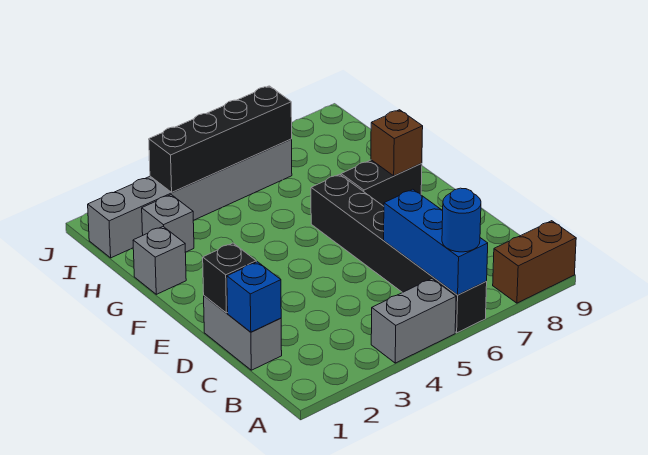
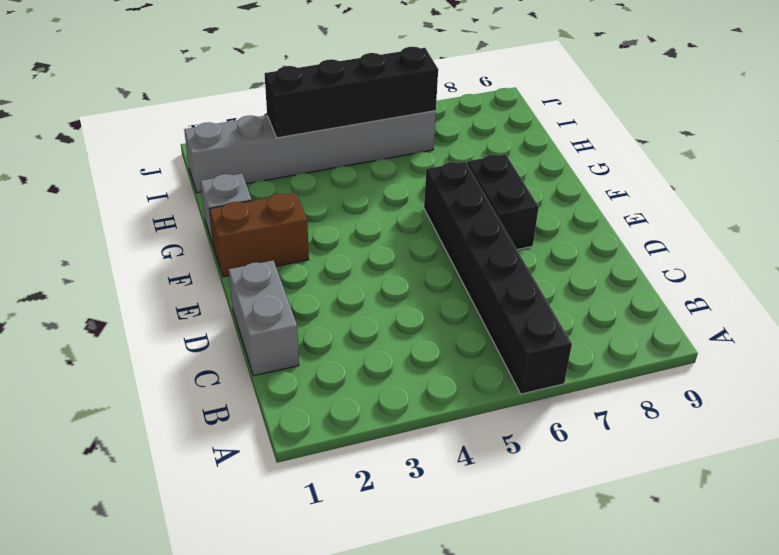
black brick E7:F7 level 1 -> black brick F7:F8 level 1
brown brick F1:F2 level 1 -> brown brick A8:A9 level 1
none -> grey brick A4:A5 level 1
none -> grey brick H2 level 1
none -> blue brick A6:C6 level 2

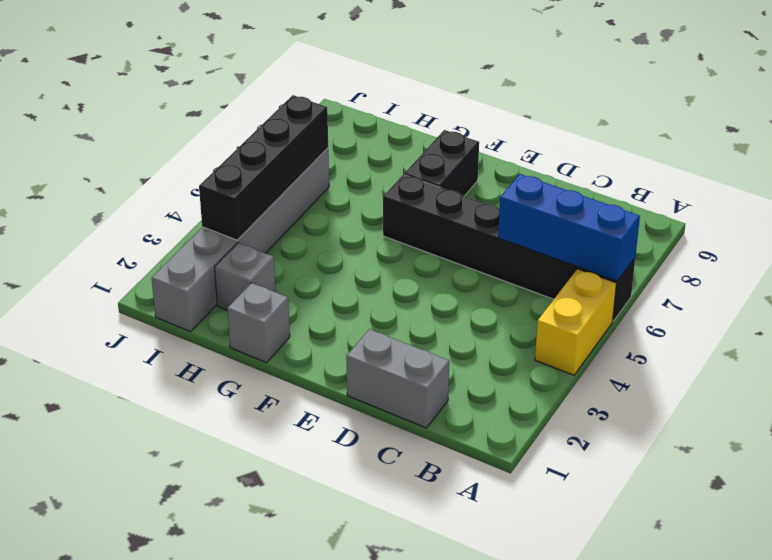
yellow brick A4:A5 level 1 -> grey brick A4:A5 level 1
none -> brown brick A8:A9 level 1
none -> blue brick C1 level 2
none -> black brick D1 level 2

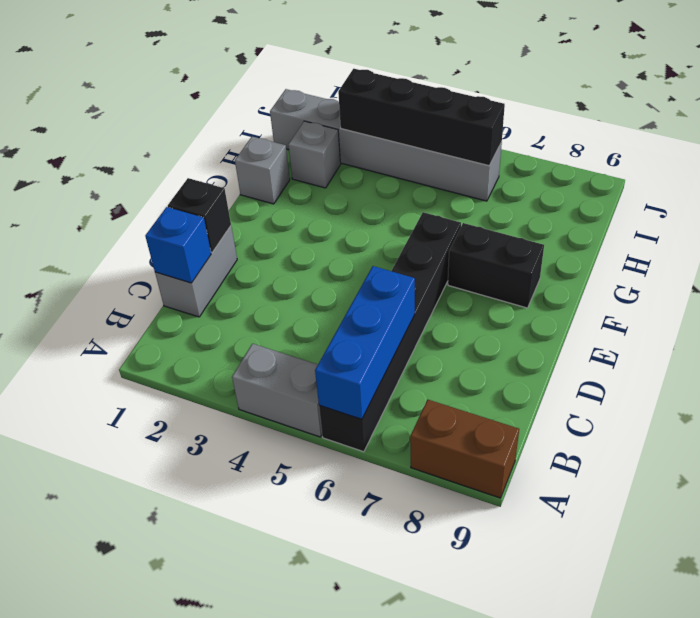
none -> brown brick F8 level 2
none -> blue round brick A6 level 3

